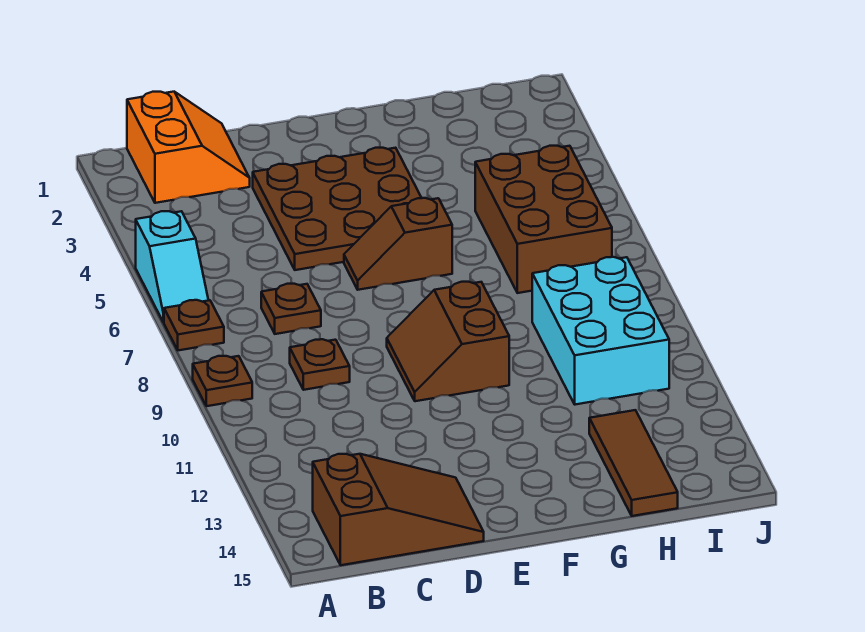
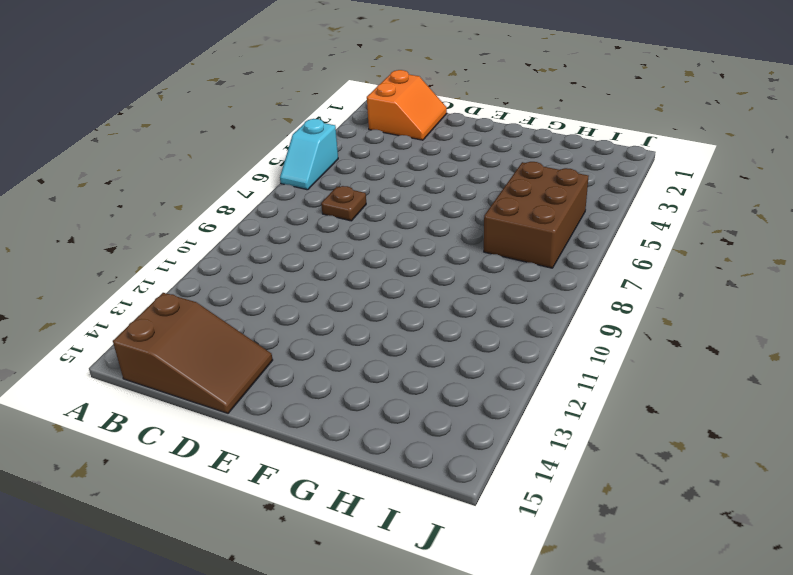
none -> brown plate A7 level 1
none -> brown plate A9 level 1
none -> brown plate C9 level 1

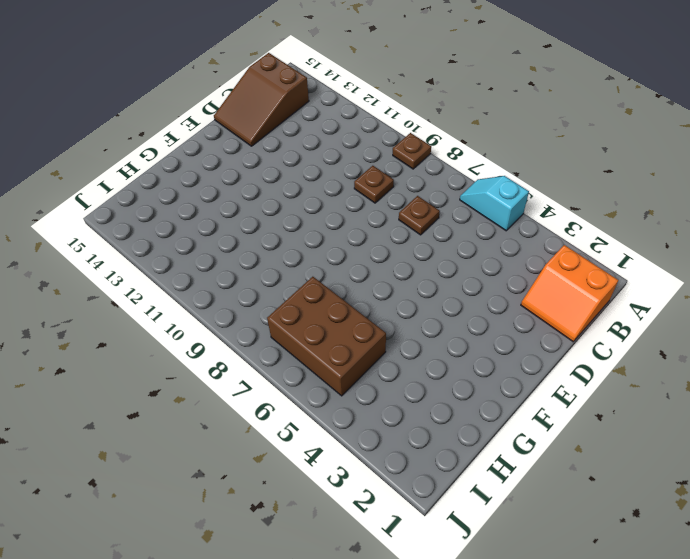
none -> brown plate A7 level 1
none -> brown plate D3:F5 level 1
none -> brown slope E6:F6 level 1 top F

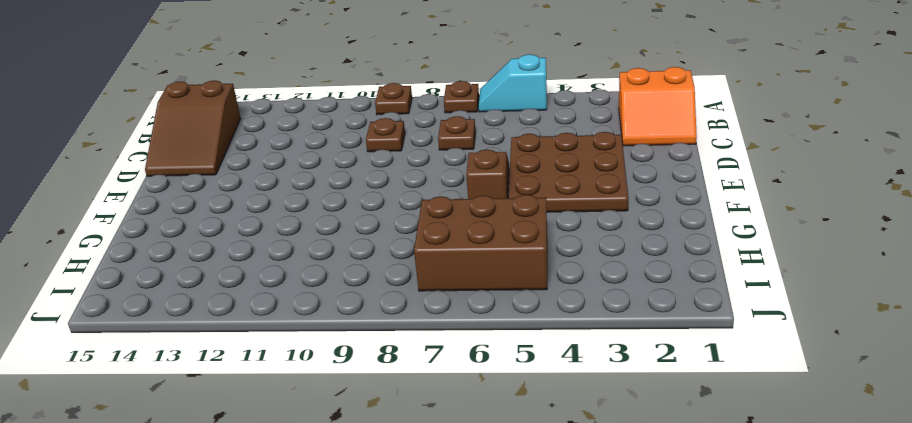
none -> brown slope E9:F10 level 1 top F
none -> cyan brick H9:I11 level 1
none -> brown tile H13:H15 level 1

